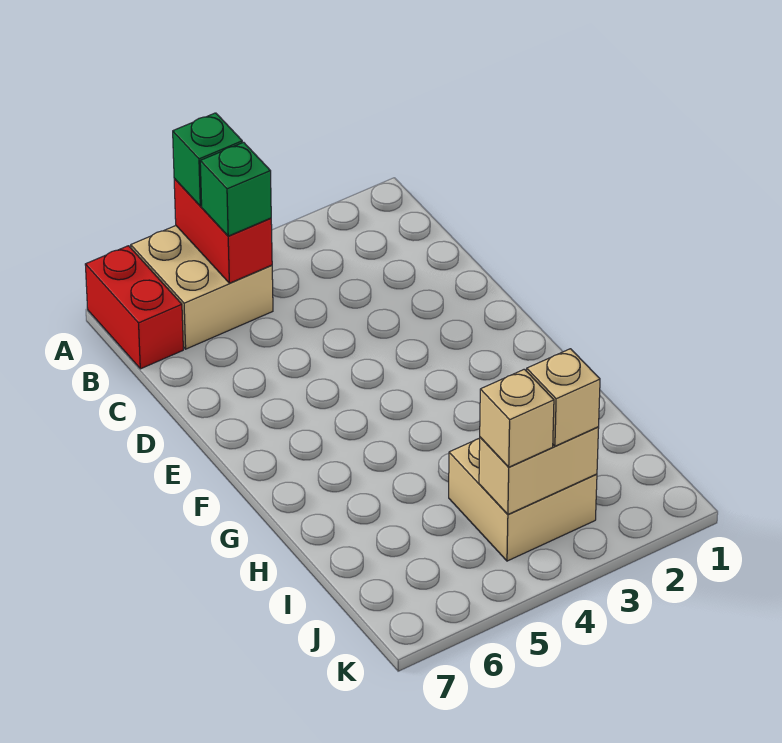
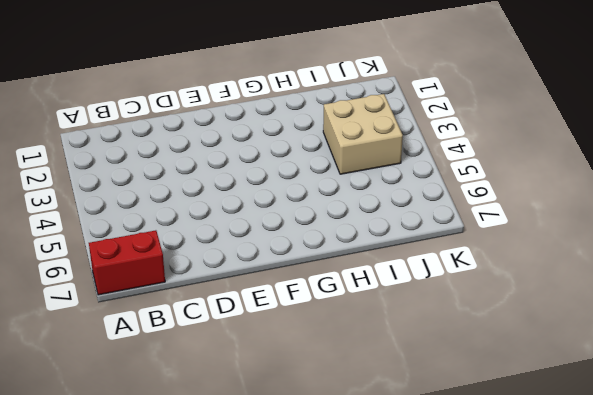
none -> tan brick A5:B6 level 1
none -> red brick A5:B5 level 2

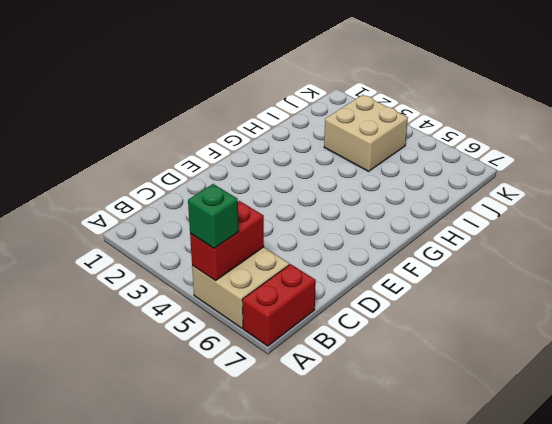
none -> tan brick J3:J4 level 2
none -> green brick B5 level 3

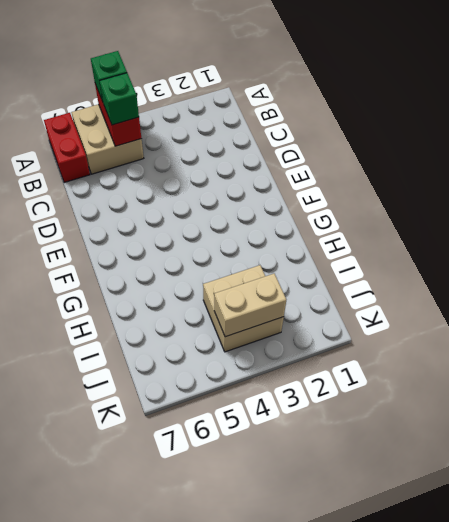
none -> tan brick J3 level 3
none -> tan brick J4 level 3

